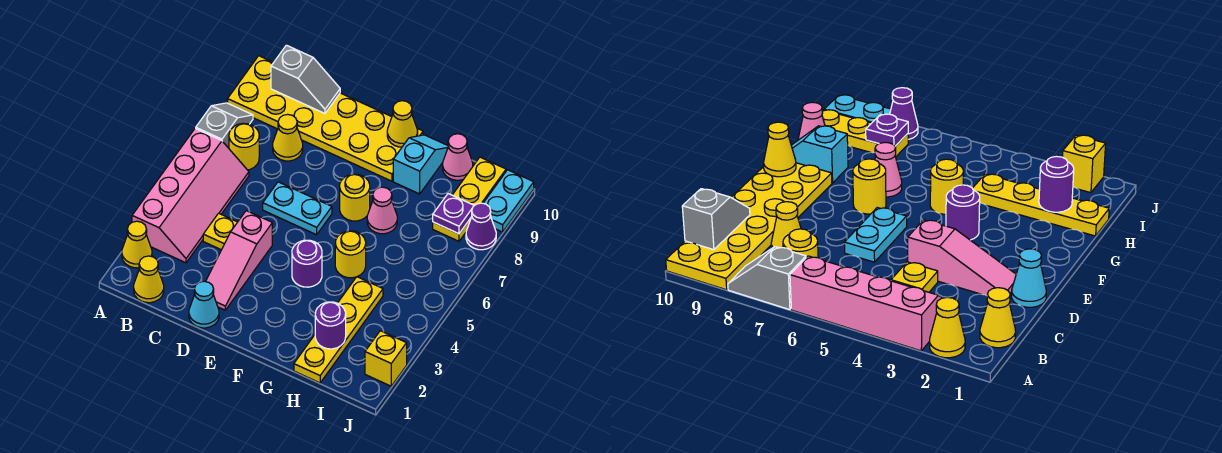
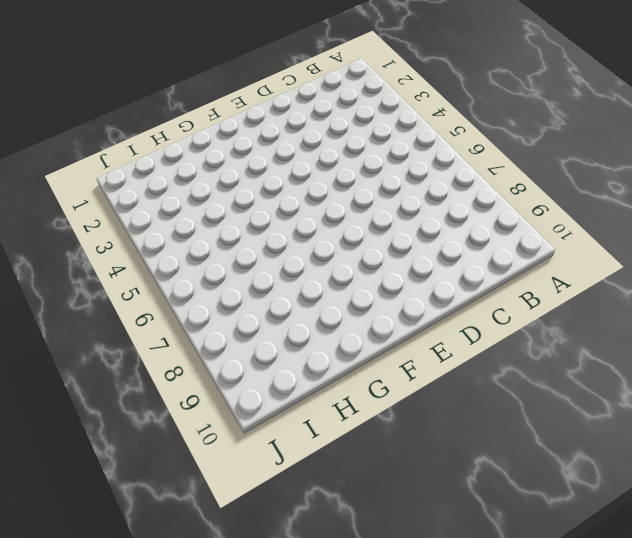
none -> yellow cone A2 level 1
none -> pink slope A3:B6 level 1 top A
none -> grey slope A7:A8 level 1 top 7

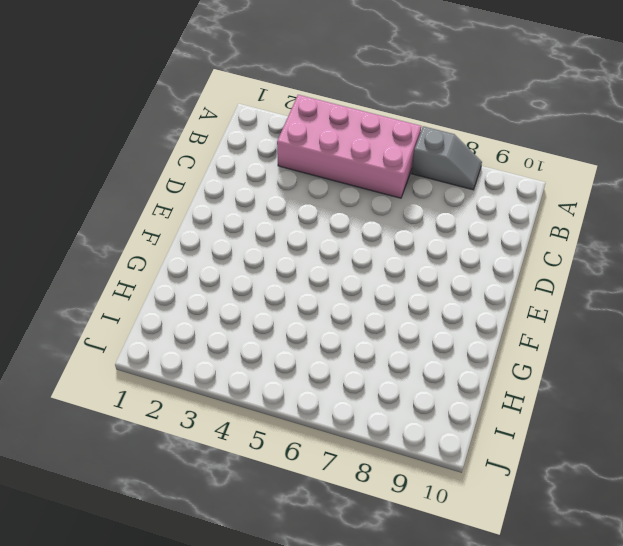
pink brick A3:B6 level 1 -> pink slope A3:B6 level 1 top A
none -> yellow cone A2 level 1
none -> yellow plate A9:F10 level 1
none -> yellow cone B1 level 1

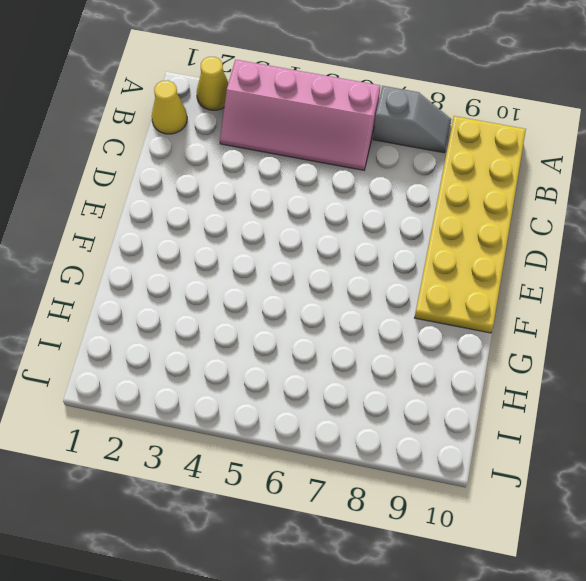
none -> yellow round brick B7 level 1
none -> yellow plate C4 level 1
none -> yellow cone C8 level 1

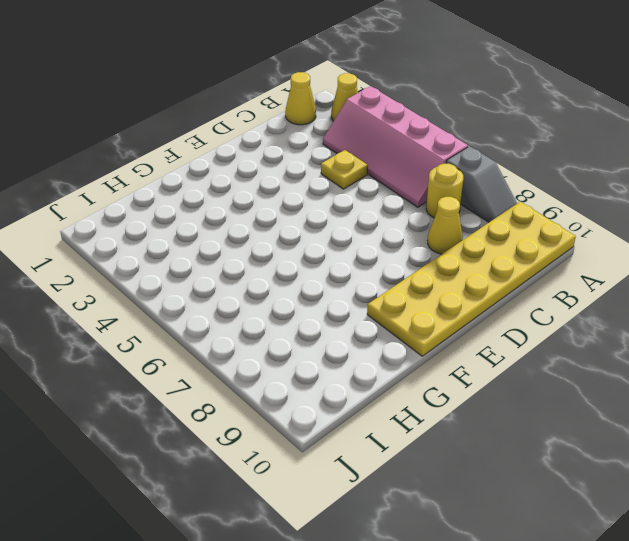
none -> cyan cone D1 level 1
none -> pink slope D2:D4 level 1 top 4
none -> cyan plate D6:E6 level 1

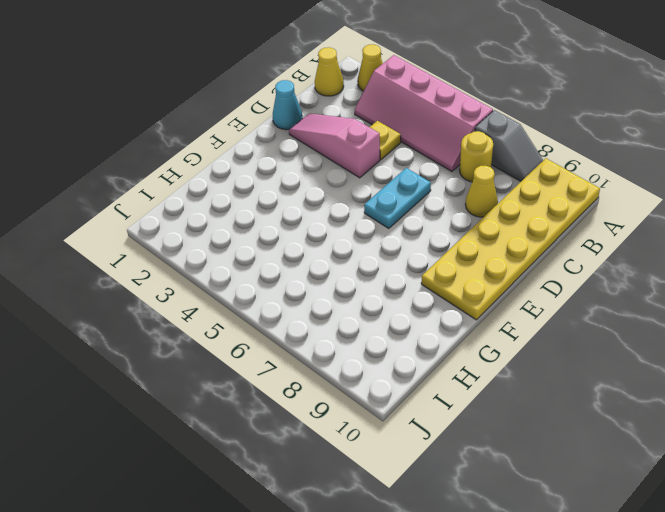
none -> purple round brick F4 level 1
none -> yellow round brick F7 level 1
none -> yellow round brick G5 level 1

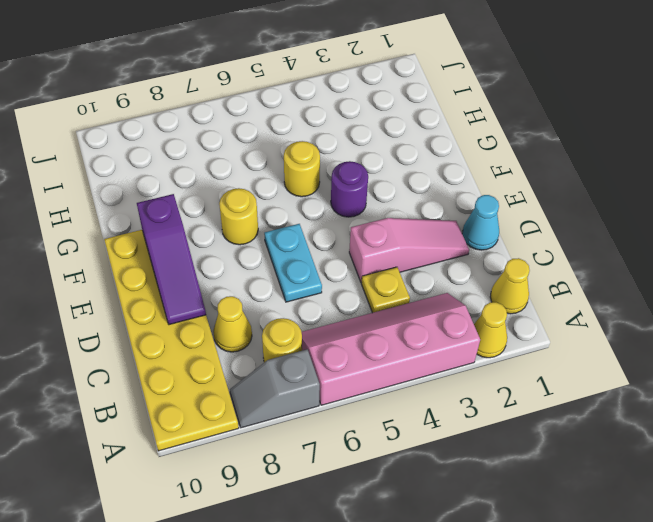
purple slope D9:F9 level 2 top F -> none
none -> pink cone G7 level 1
none -> cyan slope G9:G10 level 1 top 9
none -> yellow plate H1:H4 level 1

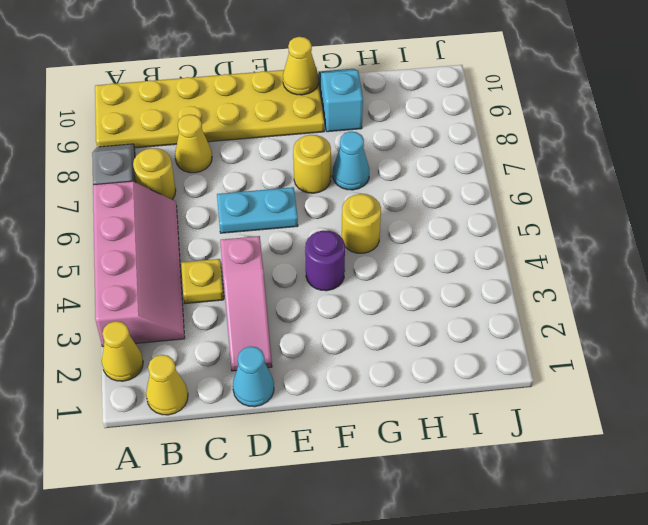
cyan cone G7 level 1 -> pink cone G7 level 1
none -> yellow plate H1:H4 level 1
none -> pink cone H10 level 1
none -> yellow plate I8:I10 level 1

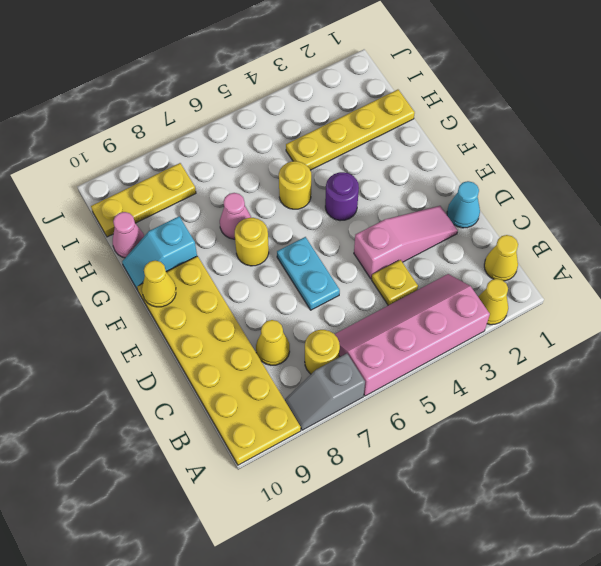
none -> yellow brick J2 level 1
none -> purple cone J8 level 1
none -> cyan plate J9:J10 level 1

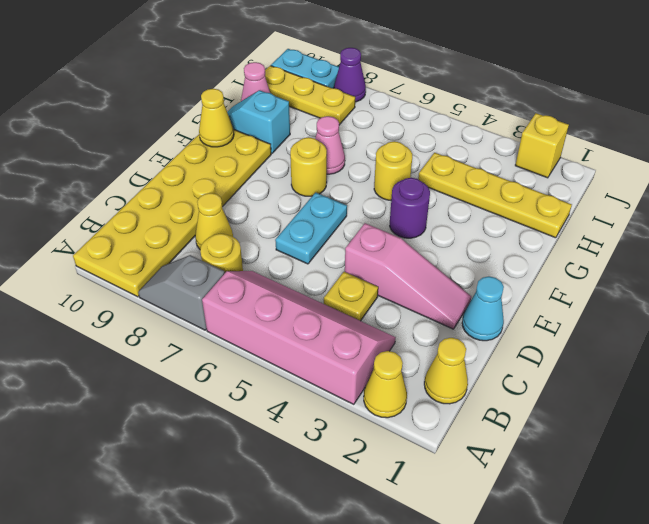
none -> grey slope B10:C10 level 2 top B
none -> purple round brick H2 level 2
none -> purple plate I8 level 2

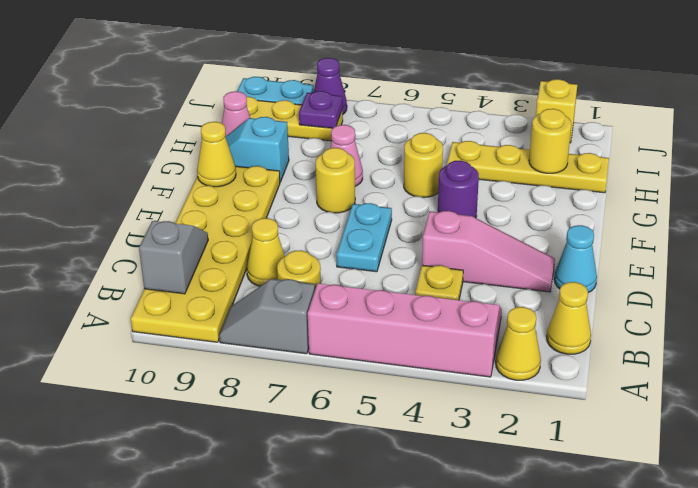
yellow round brick H2 level 2 -> purple round brick H2 level 2

